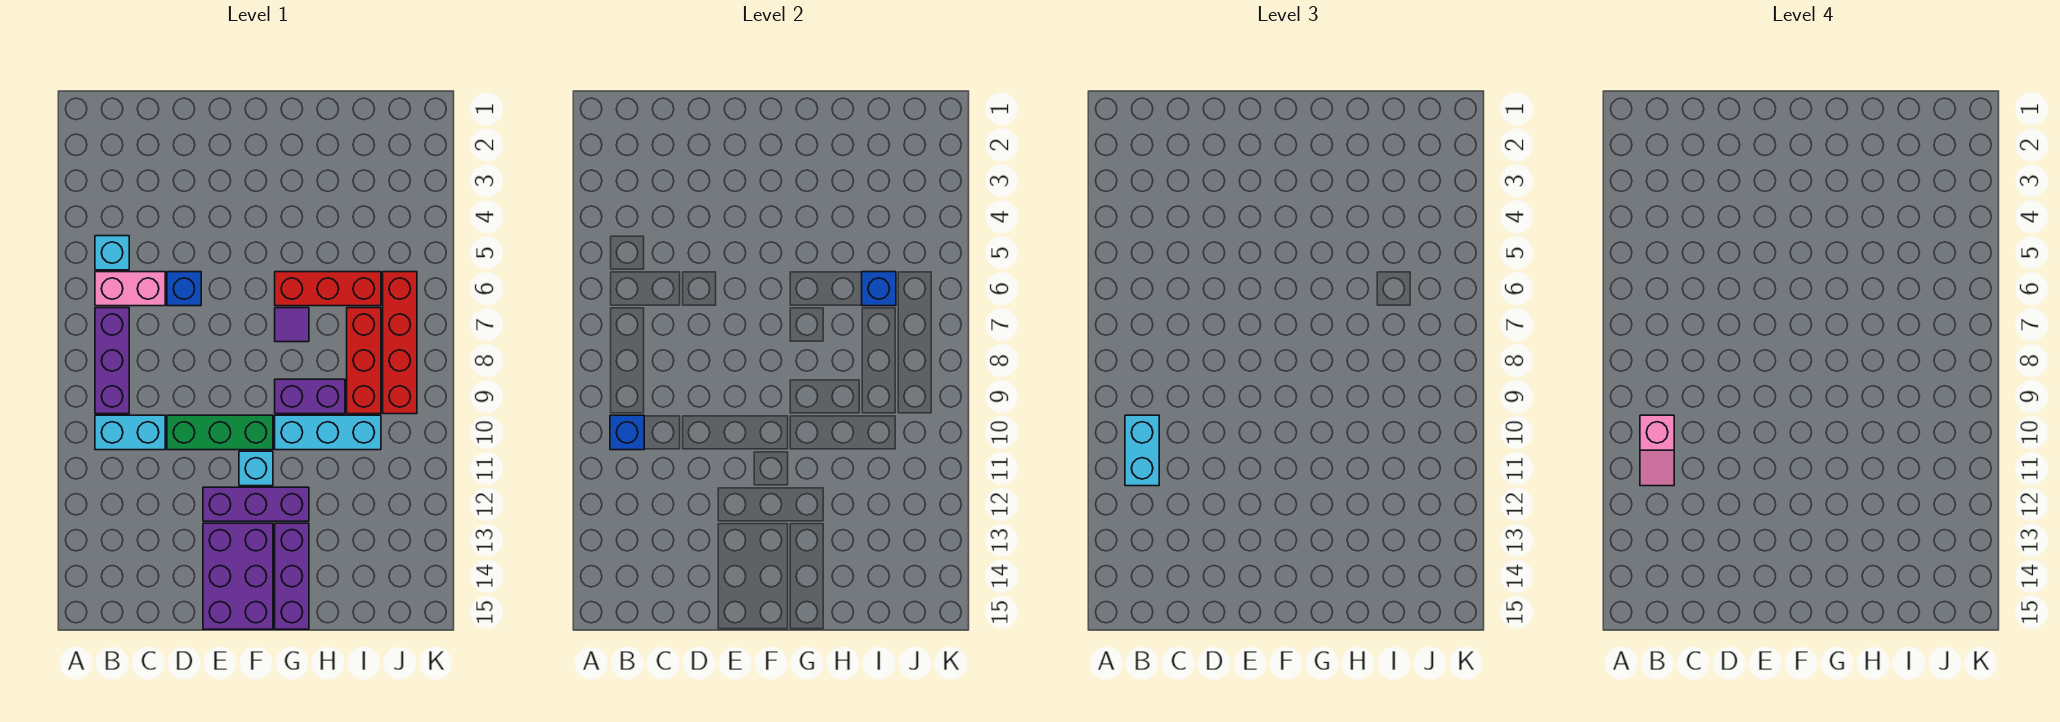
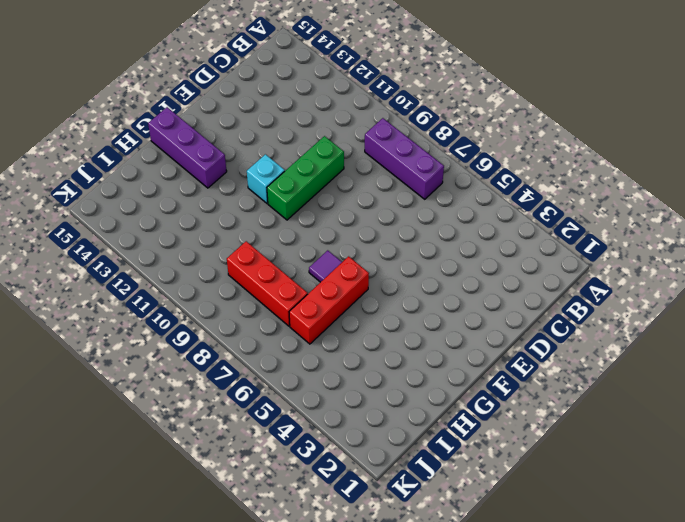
none -> cyan brick B5 level 1
none -> pink brick B6:C6 level 1
none -> cyan brick B10:C10 level 1

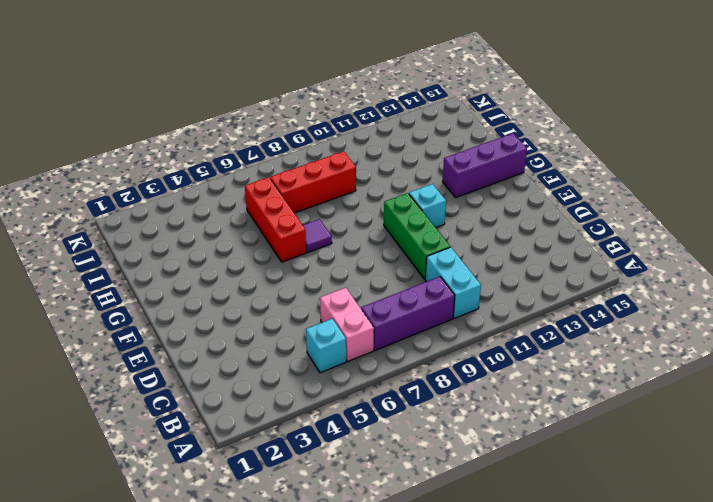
none -> blue brick D6 level 1
none -> purple brick E12:G12 level 1
none -> purple brick E13:F15 level 1

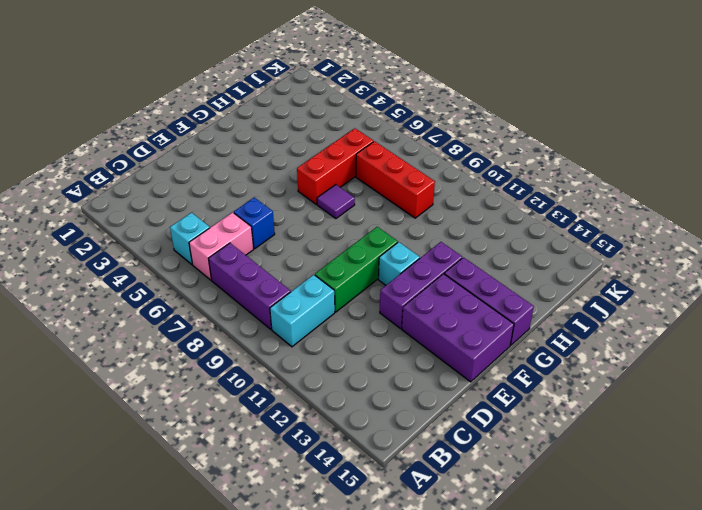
none -> purple brick G9:H9 level 1
none -> cyan brick G10:I10 level 1
none -> red brick J6:J9 level 1

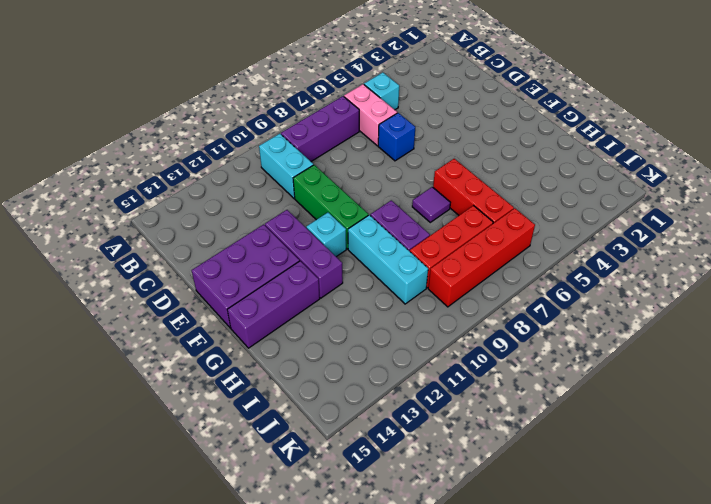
none -> blue brick B10 level 2
none -> blue brick I6 level 2
none -> cyan brick B10:B11 level 3

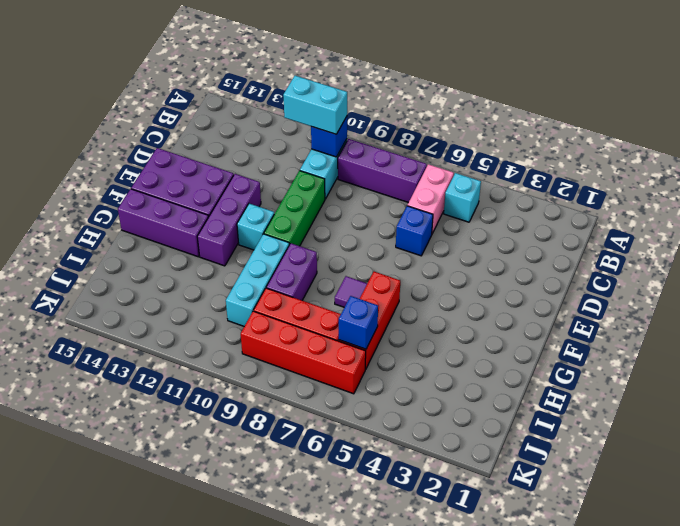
none -> pink slope B10:B11 level 4 top 10

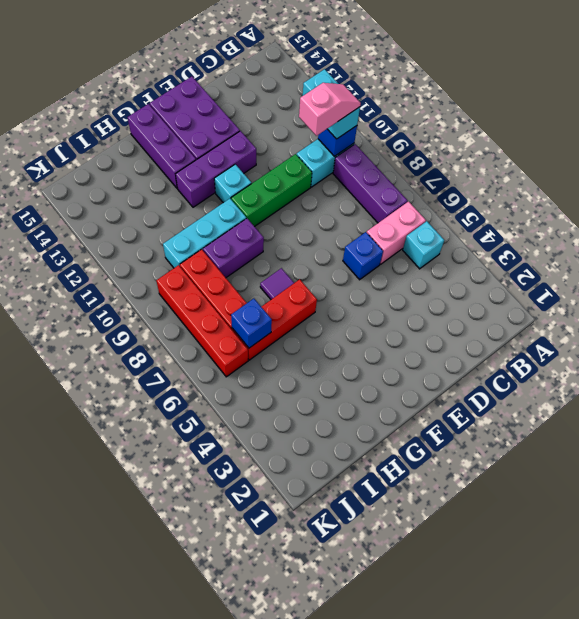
pink slope B10:C10 level 4 top C -> pink slope B10:B11 level 4 top 10

